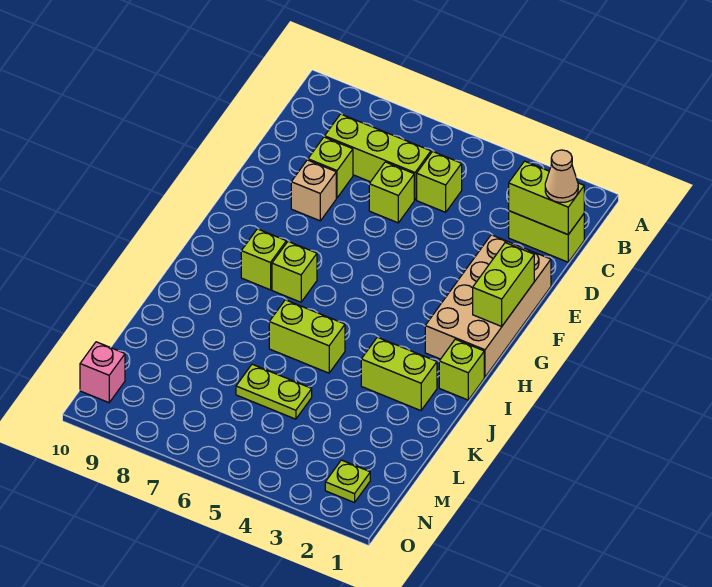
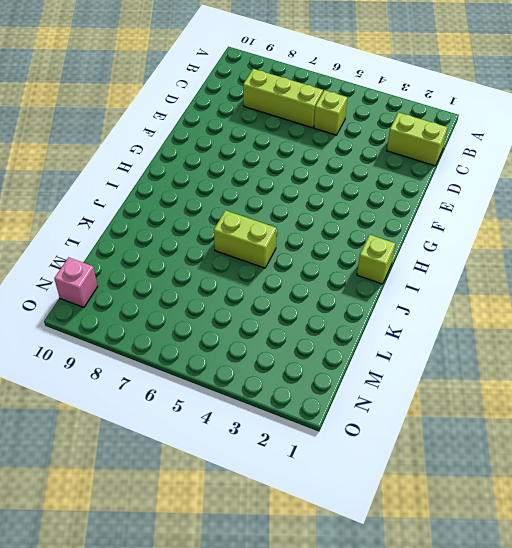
none -> lime brick D6 level 1
none -> lime brick D8 level 1
none -> tan brick E1:H2 level 1

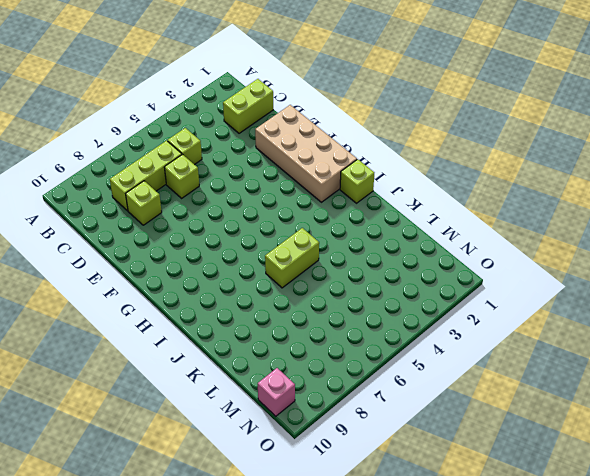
none -> tan brick E8 level 1
none -> lime brick H7 level 1
none -> lime brick H8 level 1

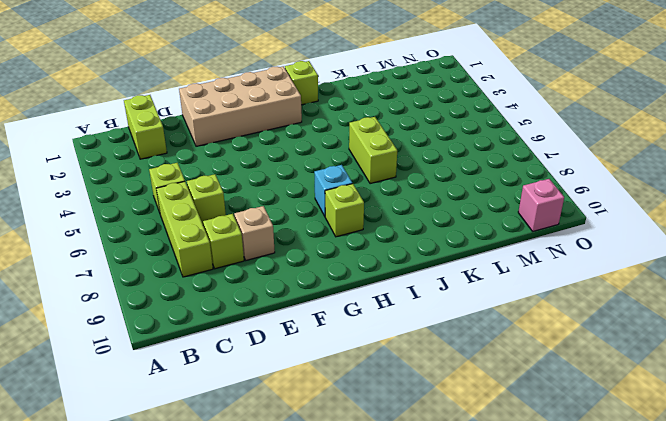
cyan brick H7 level 1 -> lime brick H7 level 1
none -> lime brick J2:J3 level 1
none -> lime plate L5:L6 level 1
none -> lime plate N2 level 1

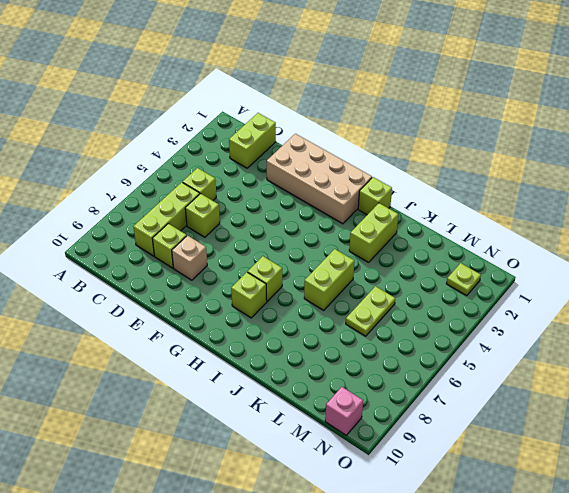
none -> lime brick C1:C2 level 2
none -> lime brick F1:G1 level 2
none -> tan cone C1 level 3

